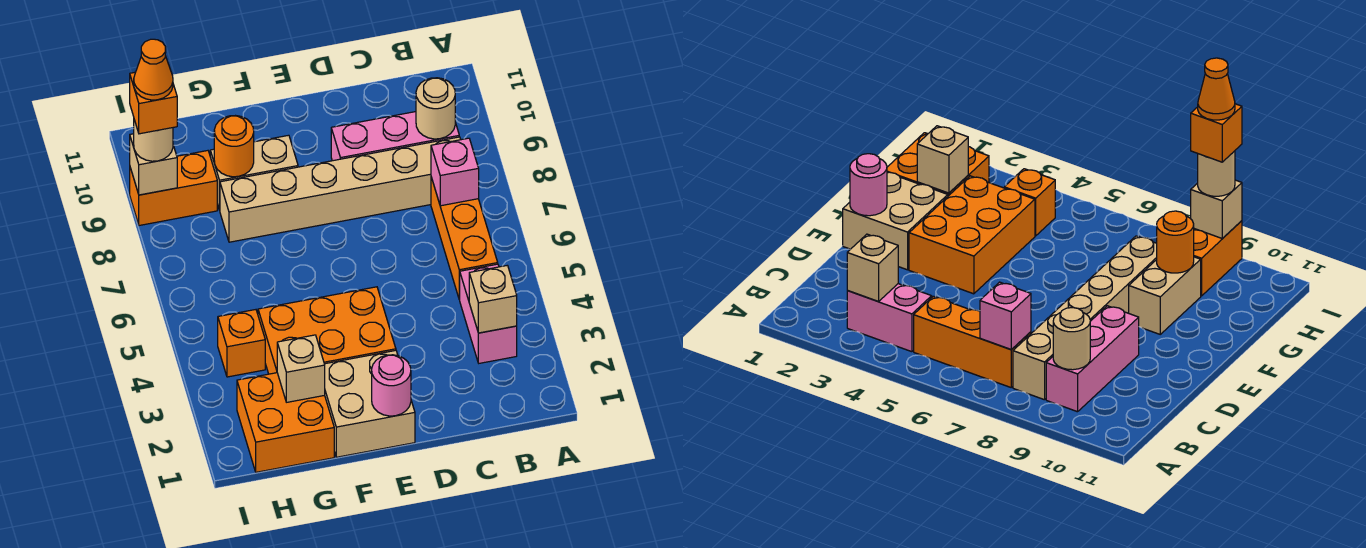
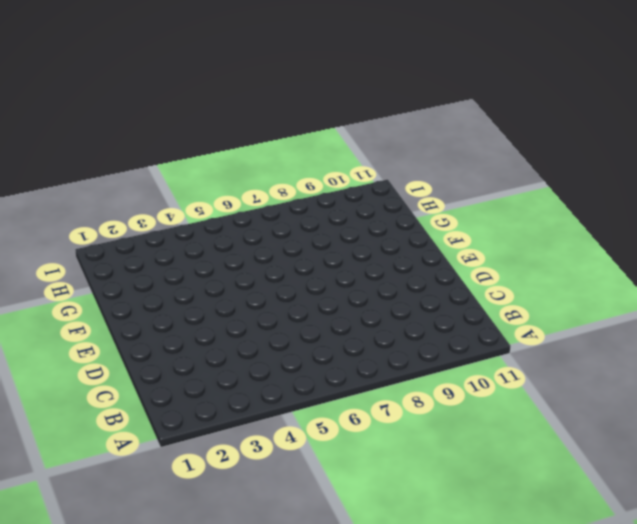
none -> pink brick B3:B4 level 1
none -> orange brick B5:B7 level 1
none -> tan brick B8:G8 level 1

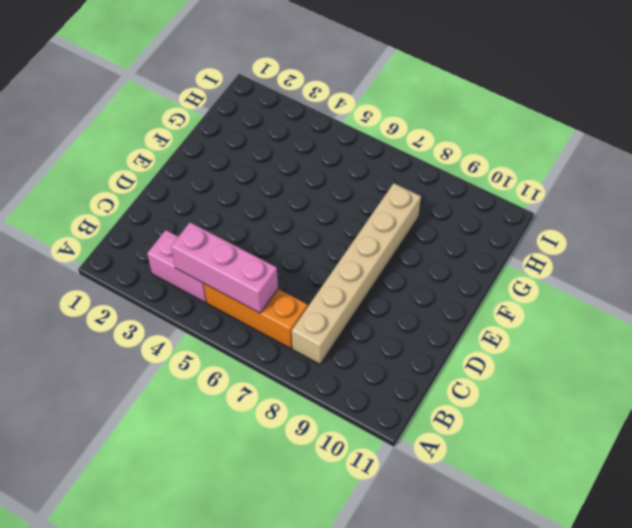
pink brick B4:B6 level 2 -> pink brick B9:D9 level 1
none -> tan brick E1:F2 level 1
none -> orange brick E3:G4 level 1
none -> tan brick F9:G9 level 1

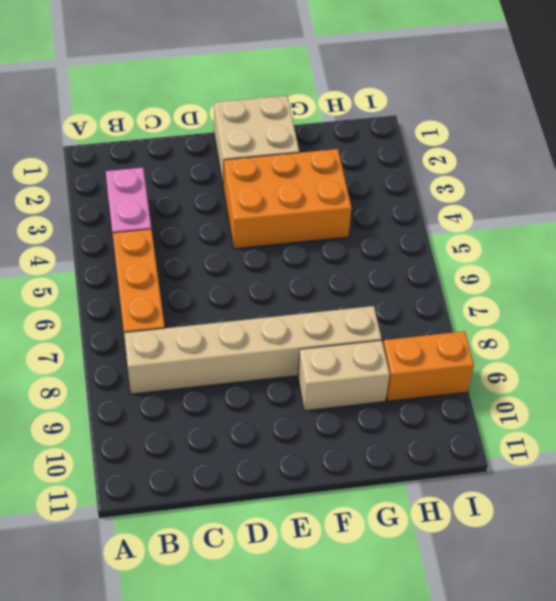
none -> pink brick B9:D9 level 1
none -> orange brick G1:H2 level 1
none -> orange brick H4 level 1

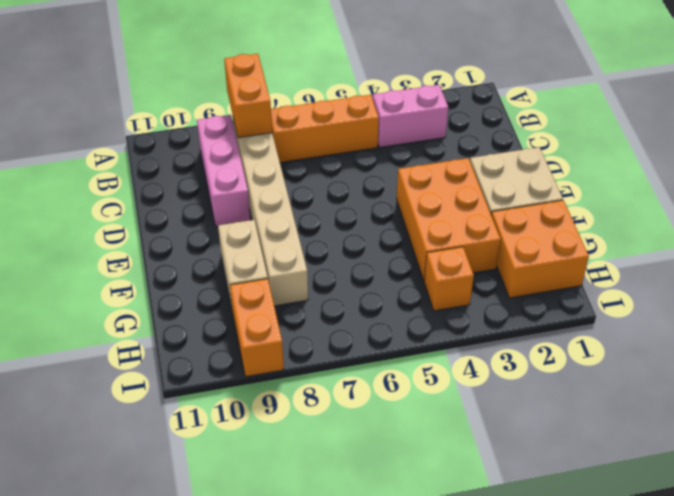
orange brick A8:B8 level 2 -> none
none -> tan brick B3 level 2
none -> pink brick B7 level 2
none -> tan round brick B9 level 2

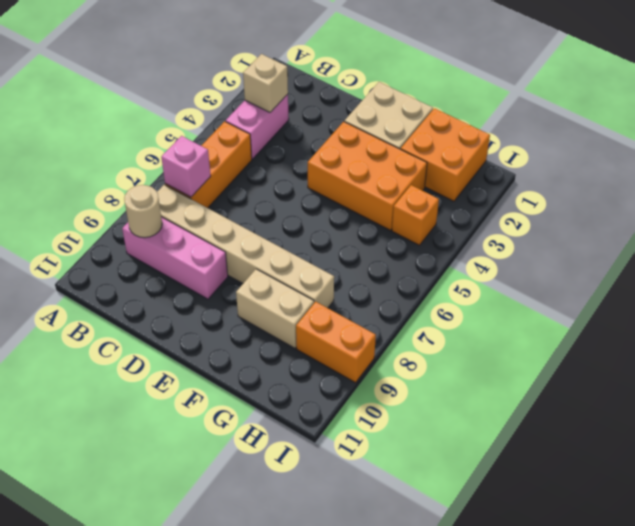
none -> pink round brick E1 level 2
none -> tan brick G2 level 2
none -> orange round brick G9 level 2

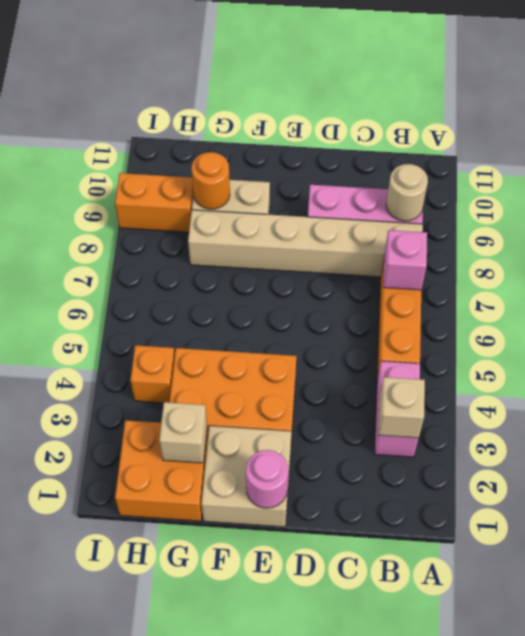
none -> tan brick I9 level 2
none -> tan round brick I9 level 3
none -> orange brick I9 level 4

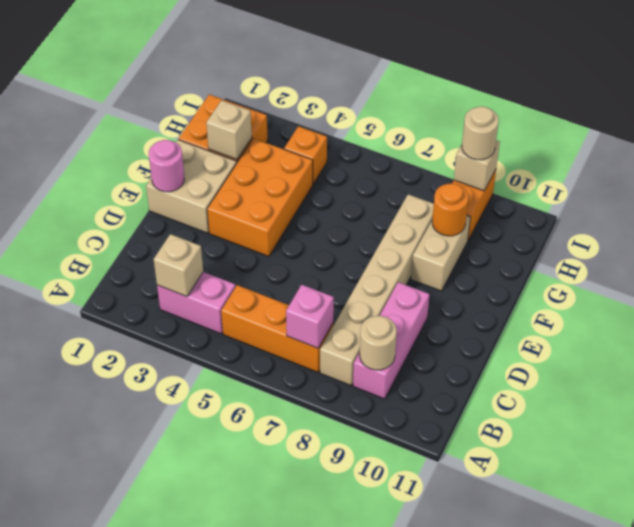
none -> orange brick I9 level 4
none -> orange cone I9 level 5

